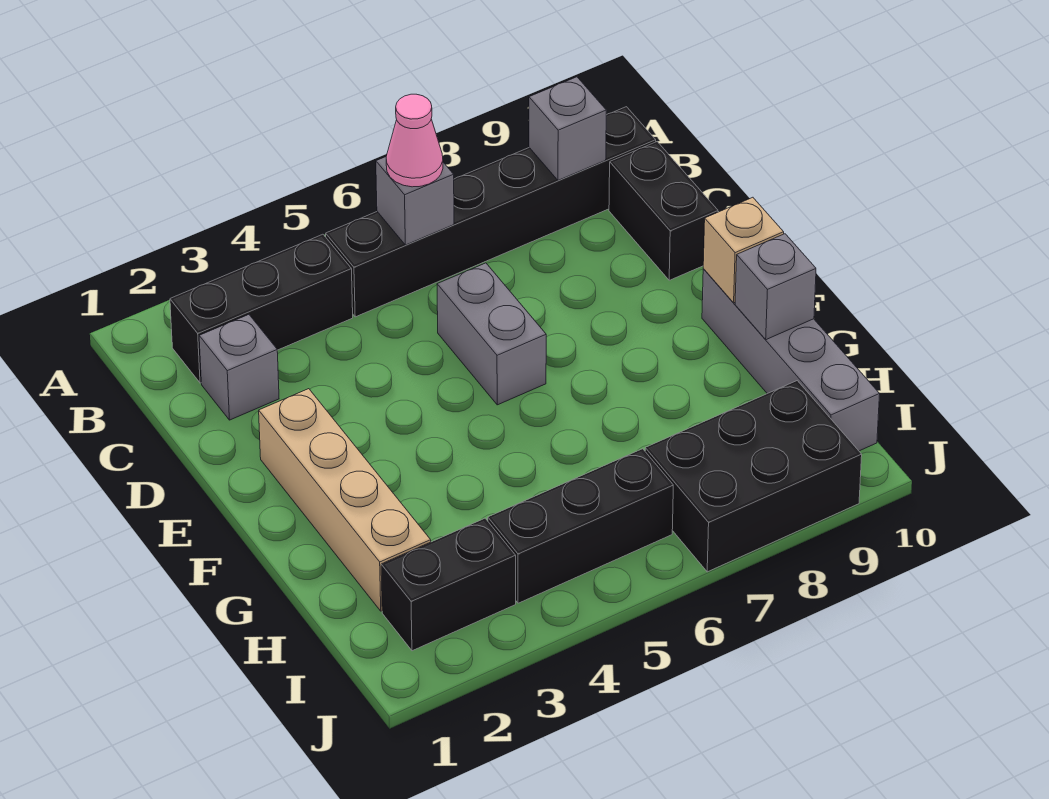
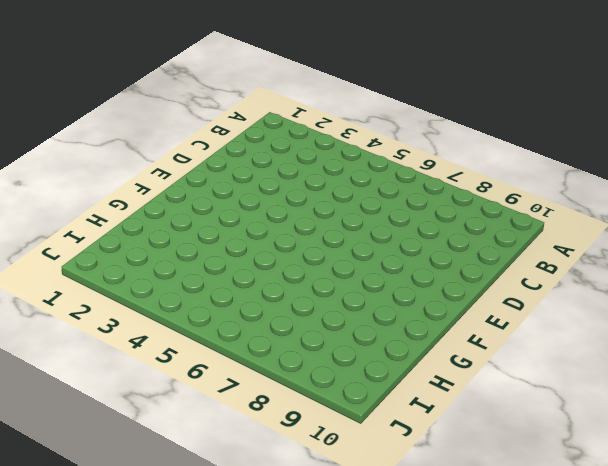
none -> black brick B2:B4 level 1
none -> black brick B5:B10 level 1
none -> grey brick C2 level 1

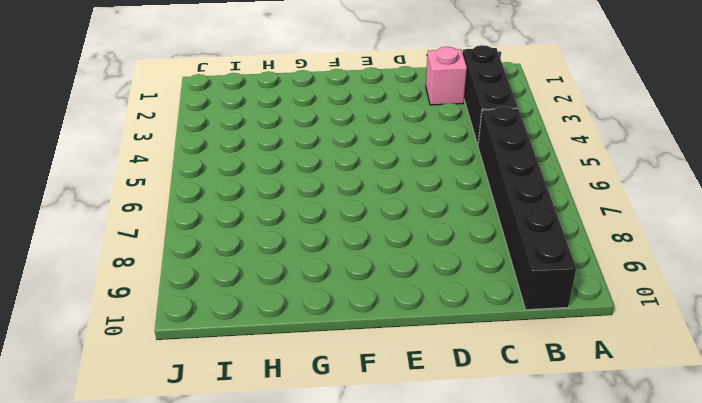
pink brick C2 level 1 -> grey brick C2 level 1
none -> black brick C10:D10 level 1
none -> grey brick D6:E6 level 1
none -> tan brick E2:H2 level 1

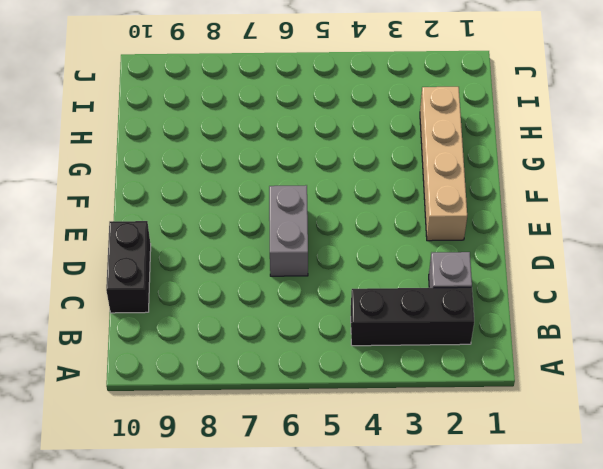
none -> black brick B5:B10 level 1
none -> grey brick F10:I10 level 1
none -> black brick I2:I3 level 1

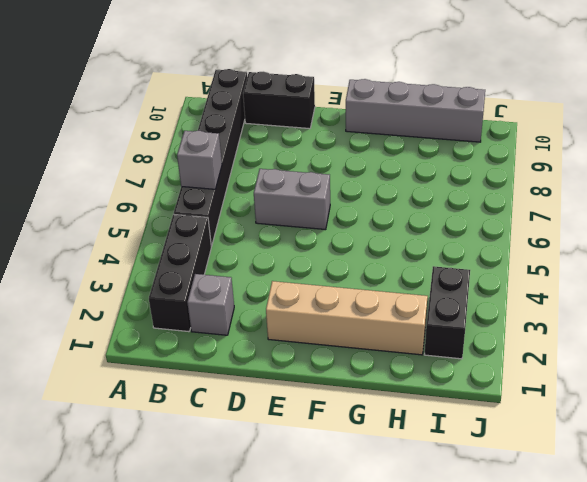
none -> black brick I4:I6 level 1
none -> black brick I7:J9 level 1
none -> grey brick B9 level 2

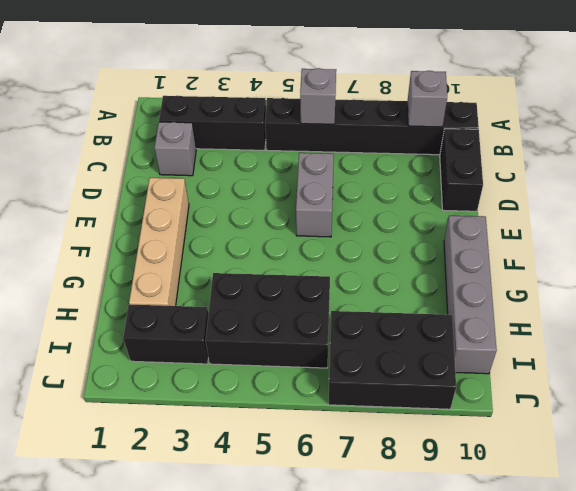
black brick H4:I6 level 1 -> black brick I4:I6 level 1
none -> tan brick F10 level 2
none -> grey brick G10 level 2
none -> pink cone B6 level 3

